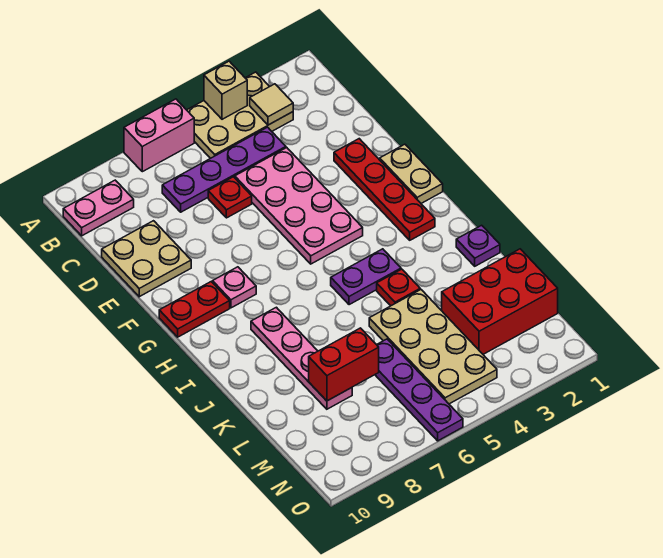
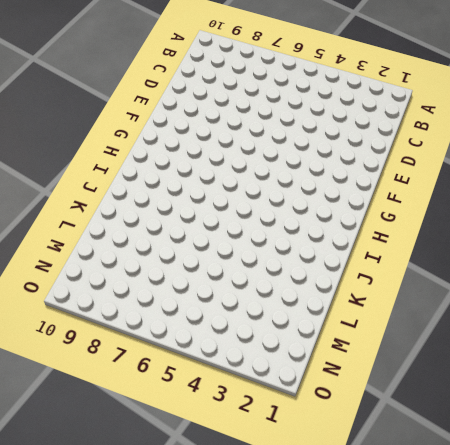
none -> tan plate A3:B5 level 1
none -> pink brick A6:A7 level 1
none -> pink plate B9:B10 level 1

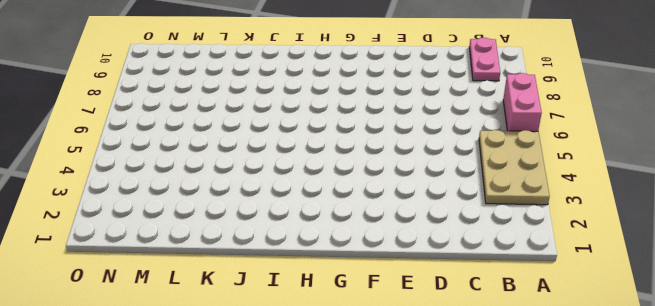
none -> purple plate C4:C7 level 1
none -> pink plate D4:G5 level 1
none -> red plate D6 level 1

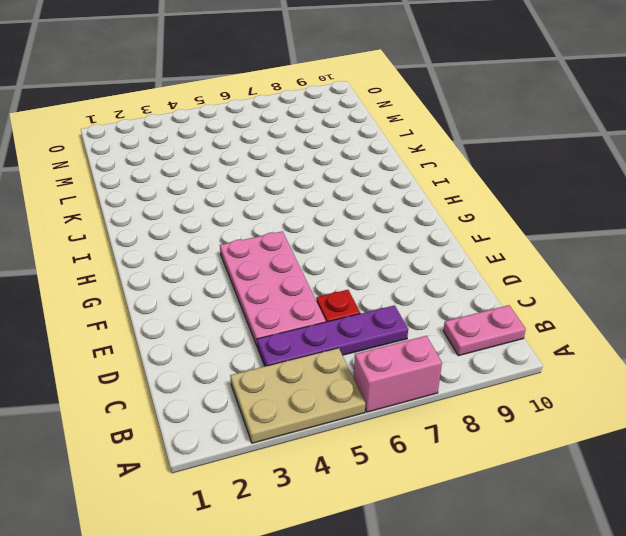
none -> tan plate D9:E10 level 1
none -> red plate E2:H2 level 1
none -> tan plate F1:G1 level 1

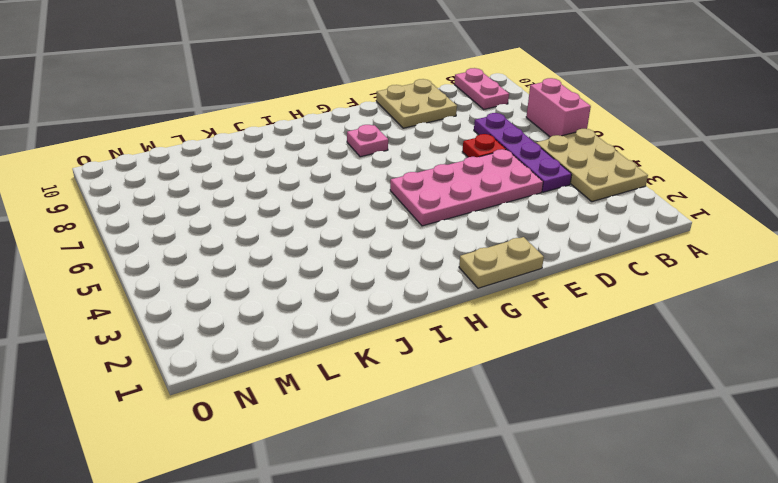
none -> red plate E2:H2 level 1
none -> red plate G9:G10 level 1
none -> purple plate I4:I5 level 1

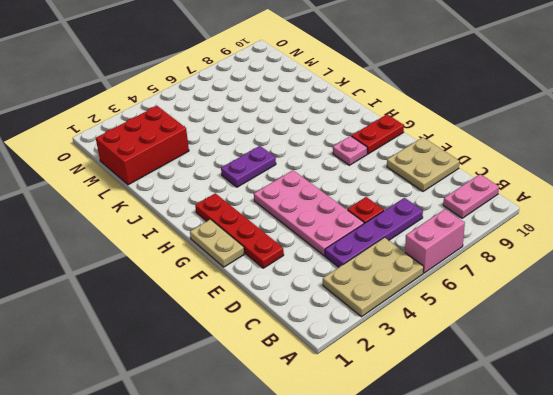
none -> pink plate I8:L8 level 1
none -> purple plate J1 level 1
none -> red plate J4 level 1

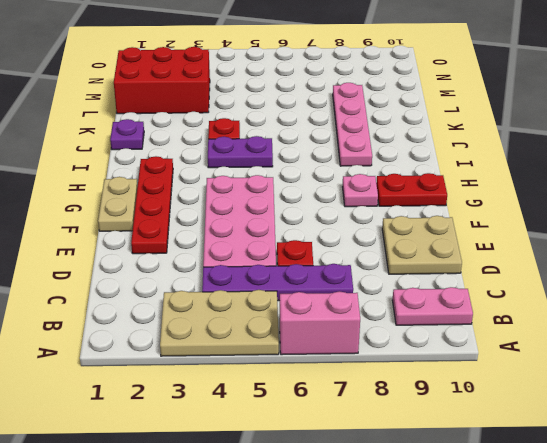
none -> tan plate K4:N5 level 1
none -> purple plate L6:O6 level 1
none -> tan brick A4 level 2

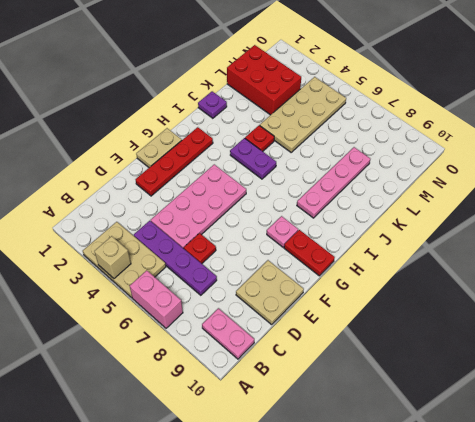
none -> purple plate L6:O6 level 1
none -> tan tile B3 level 2
none -> red brick L7:L8 level 2

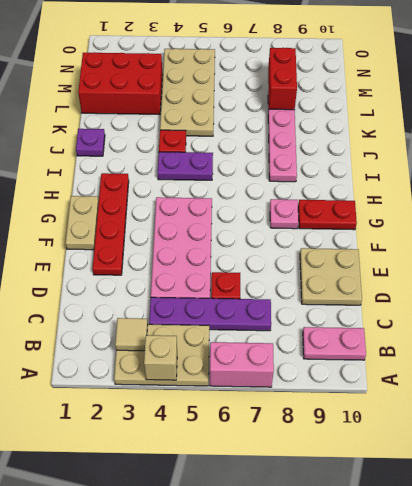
red brick L8:M8 level 2 -> red brick L7:L8 level 2
none -> purple plate L6:O6 level 1

